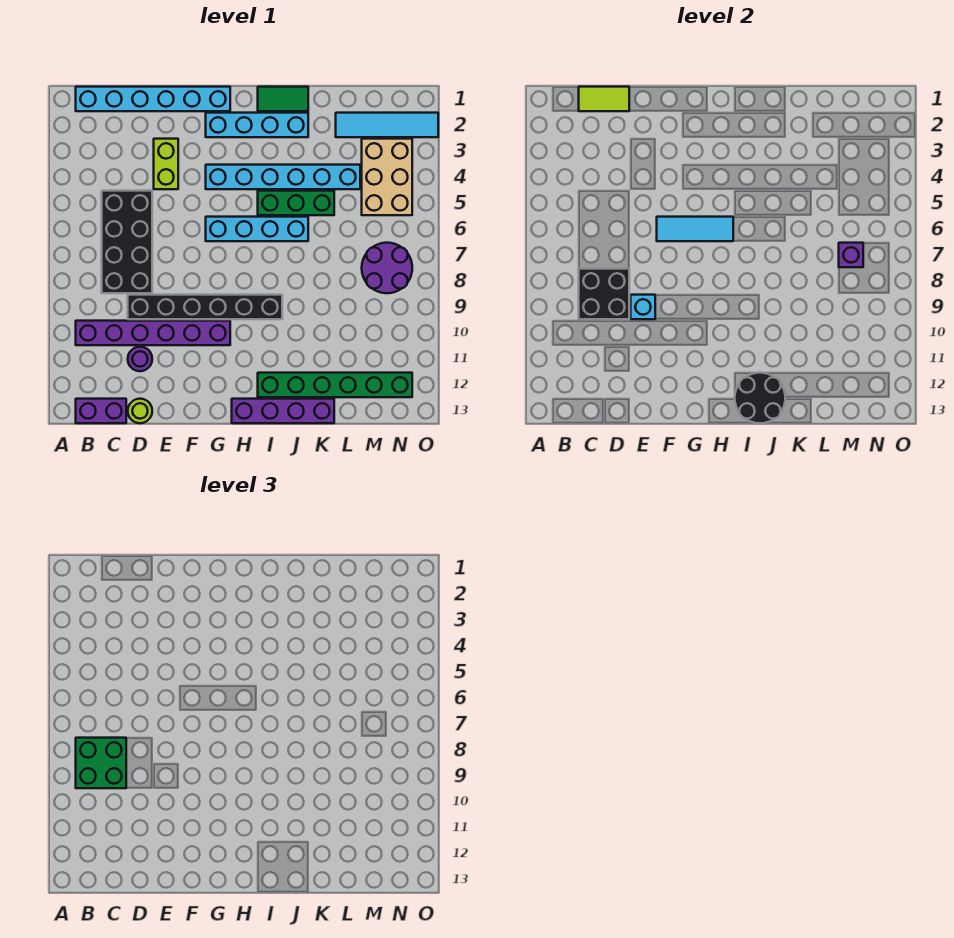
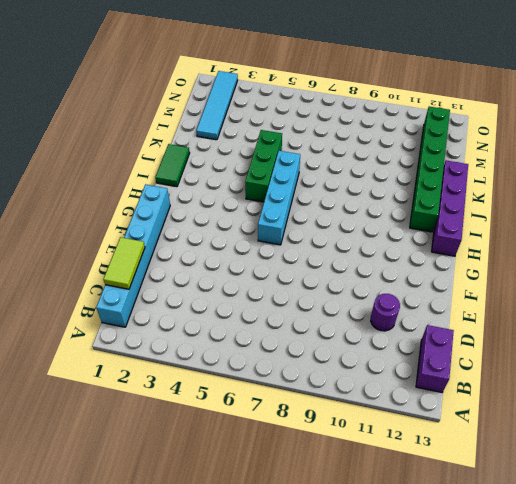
none -> purple brick B10:G10 level 1
none -> black brick C5:D8 level 1
none -> black brick D9:I9 level 1

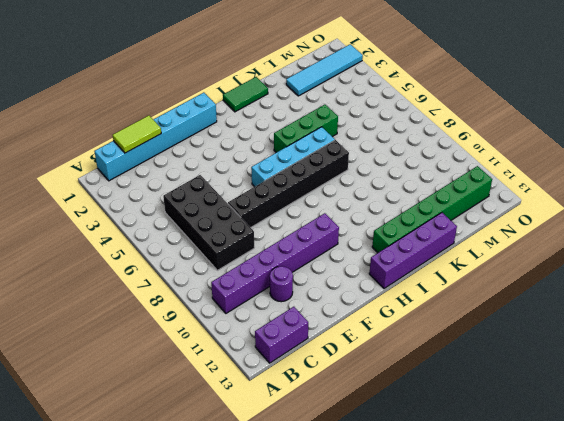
black brick E7:J7 level 1 -> black brick D9:I9 level 1
none -> lime round brick D13 level 1
none -> lime brick E3:E4 level 1
none -> cyan brick G2:J2 level 1

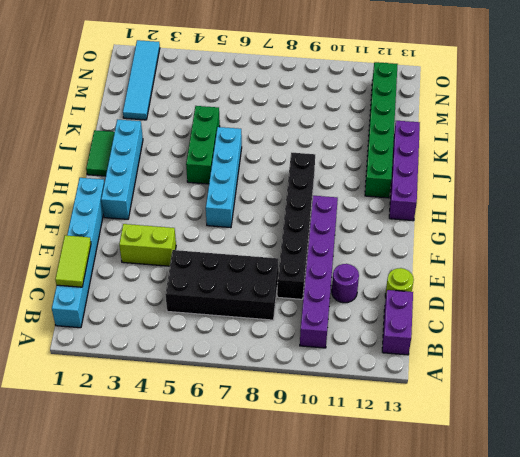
none -> cyan brick G4:L4 level 1
none -> tan brick M3:N5 level 1
none -> purple round brick M7:N8 level 1

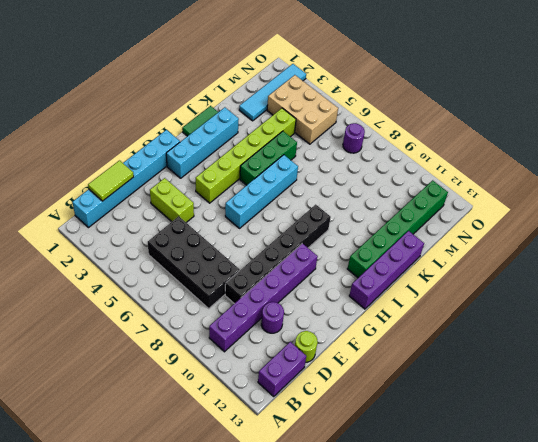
lime brick G4:L4 level 1 -> cyan brick G4:L4 level 1
purple round brick N7 level 1 -> purple round brick M7:N8 level 1
none -> black brick C8:D9 level 2
none -> cyan brick E9 level 2
none -> cyan tile F6:H6 level 2

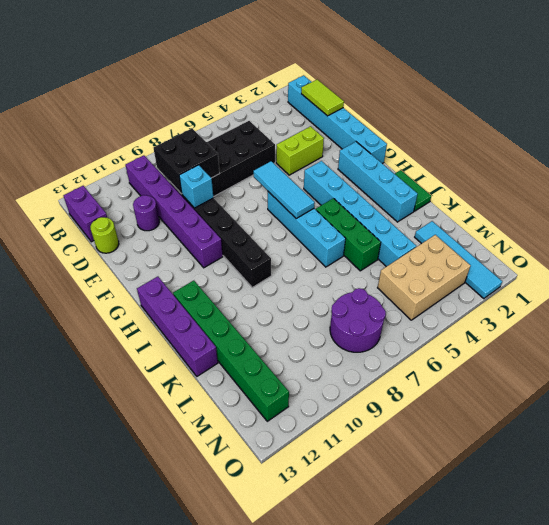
none -> black round brick I12:J13 level 2
none -> purple brick M7 level 2
none -> green brick B8:C9 level 3

